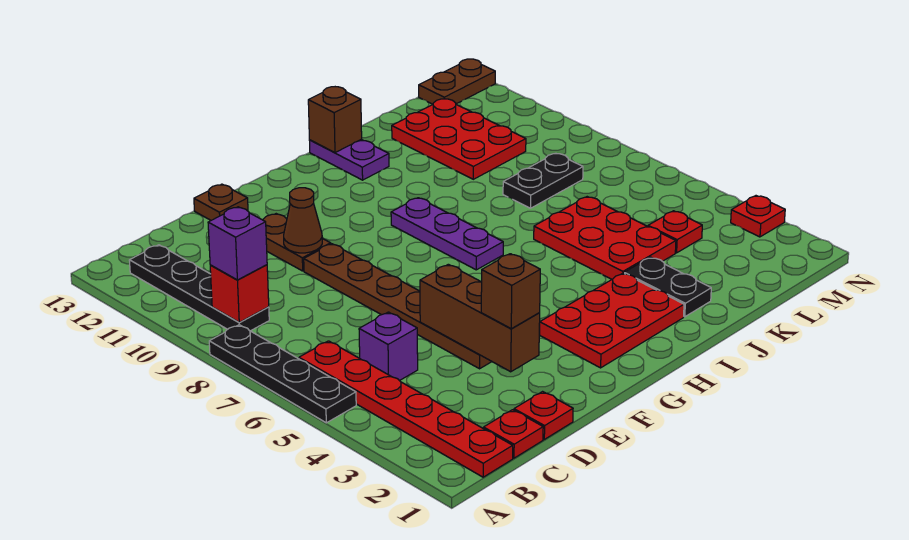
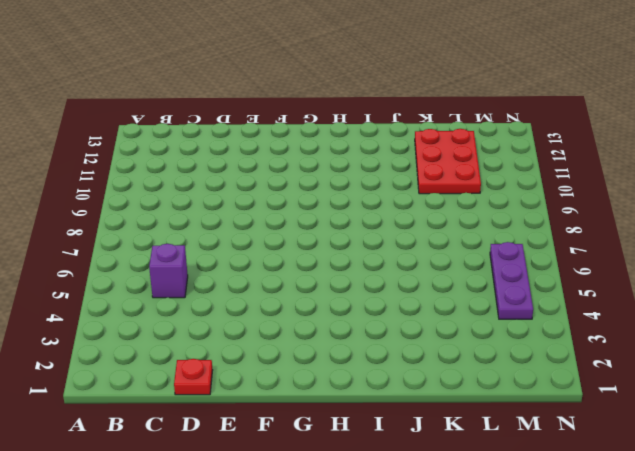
purple plate M4:M6 level 1 -> purple plate H7:H9 level 1
none -> black plate A5:A8 level 1
none -> red plate B1:B6 level 1
none -> black plate B9:B12 level 1

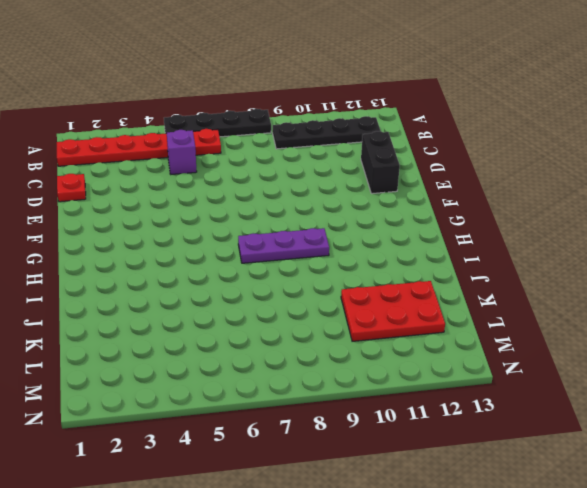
black brick D12:E12 level 1 -> none
none -> red plate C1 level 1
none -> brown plate E4:E9 level 1
none -> brown plate E10:E11 level 1

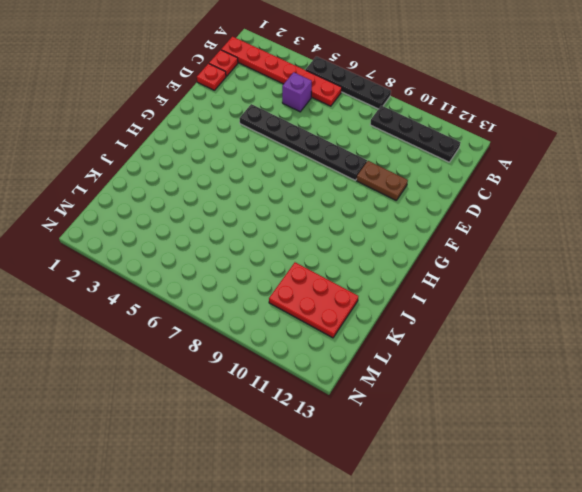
black plate E4:E9 level 1 -> brown plate E4:E9 level 1
none -> brown plate E13 level 1
none -> red plate G2:I3 level 1
none -> purple plate H7:H9 level 1

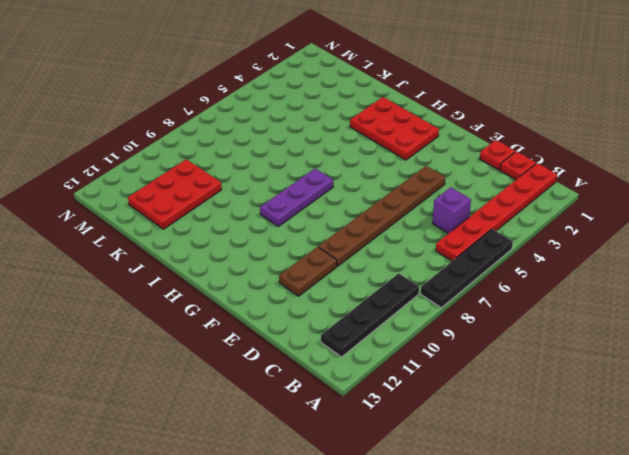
none -> brown plate E13 level 1
none -> purple plate I12:I13 level 1
none -> black plate J2:J3 level 1

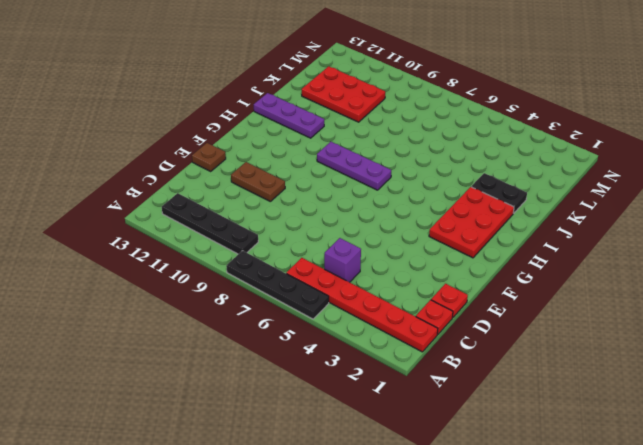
purple plate I11:I13 level 1 -> purple plate I12:I13 level 1
none -> brown plate E4:E9 level 1
none -> red plate J4:K6 level 1
none -> black plate K8:L8 level 1

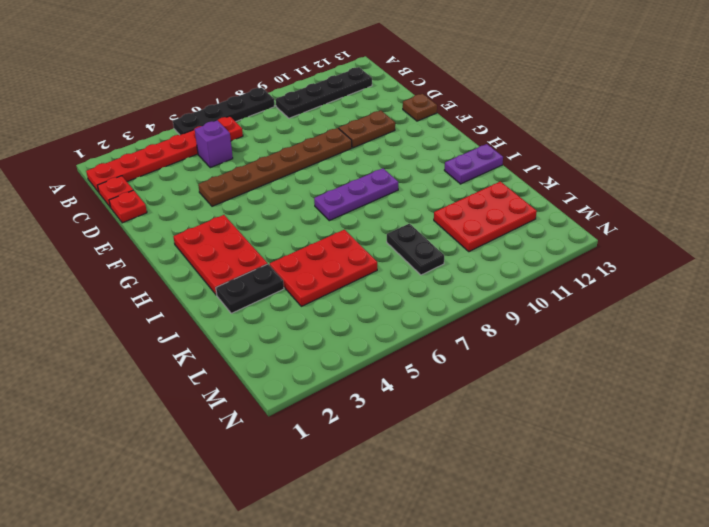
none -> red plate L4 level 1
none -> brown plate M13:N13 level 1
none -> red plate N3 level 1

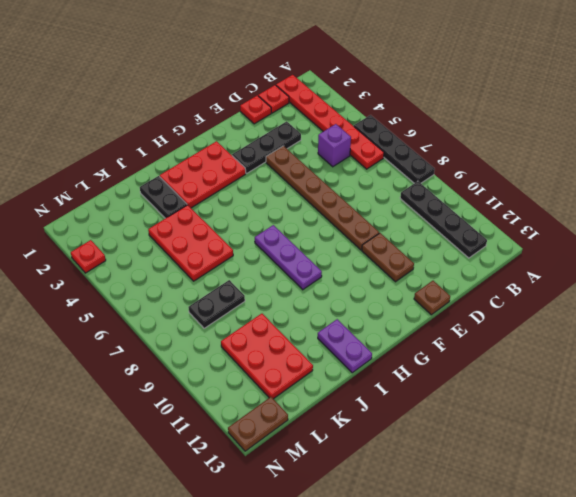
black plate D3:F3 level 1 -> none
none -> red plate L4 level 1
none -> red brick B9 level 2
none -> brown brick E3:E5 level 2

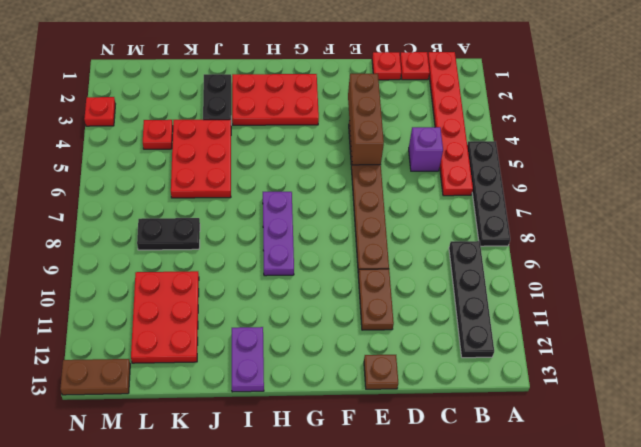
none -> red brick B9 level 2
none -> brown cone E10 level 2
none -> brown brick I13 level 2

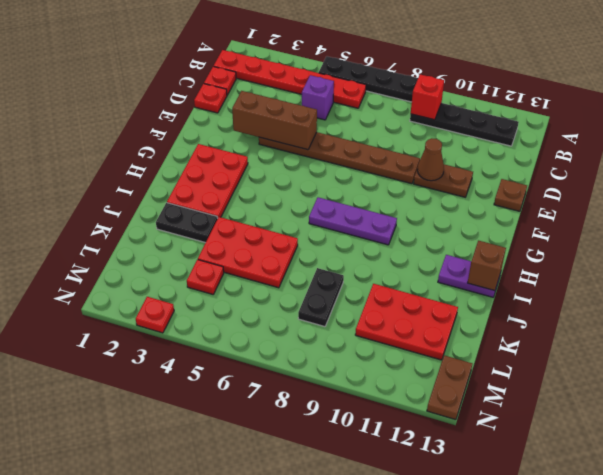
none -> purple brick B9 level 3
none -> brown brick E3 level 3

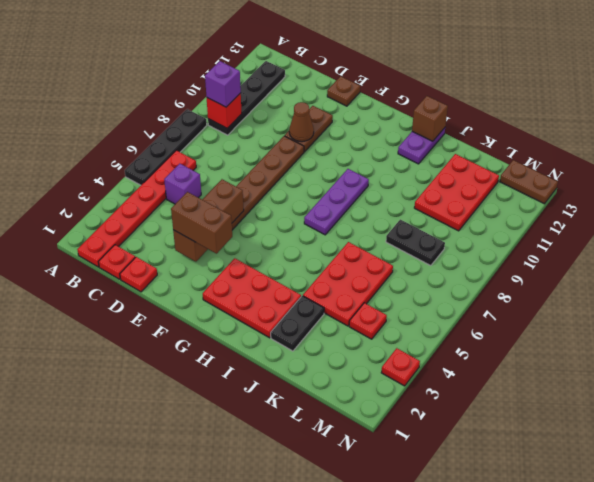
brown brick E3:F3 level 3 -> brown brick E3 level 3

